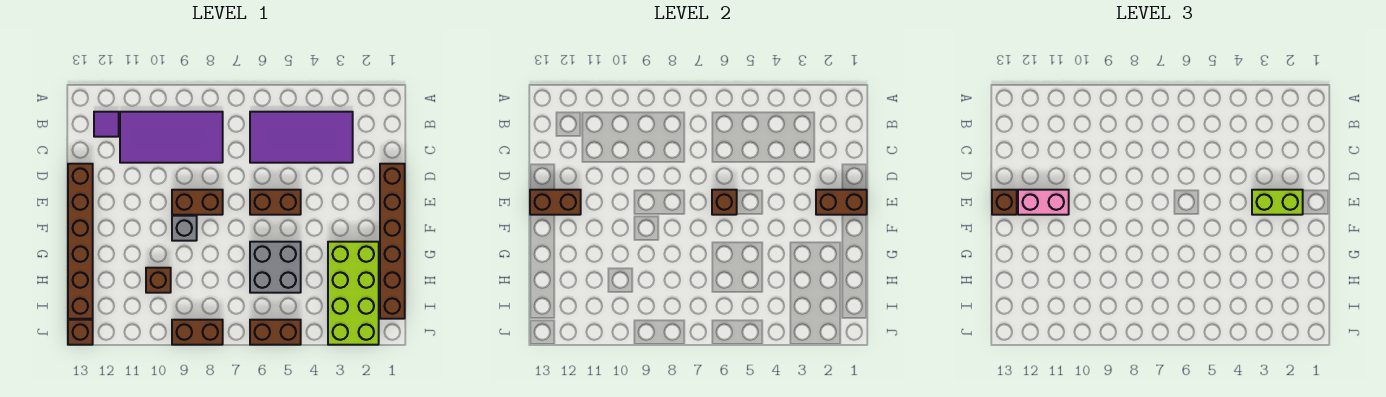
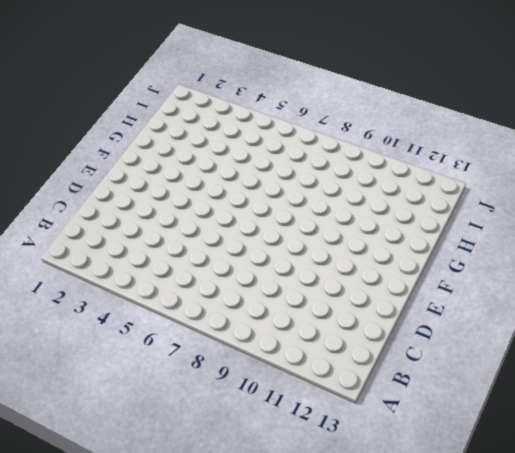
none -> purple tile B3:C6 level 1
none -> purple tile B8:C11 level 1
none -> purple tile B12 level 1

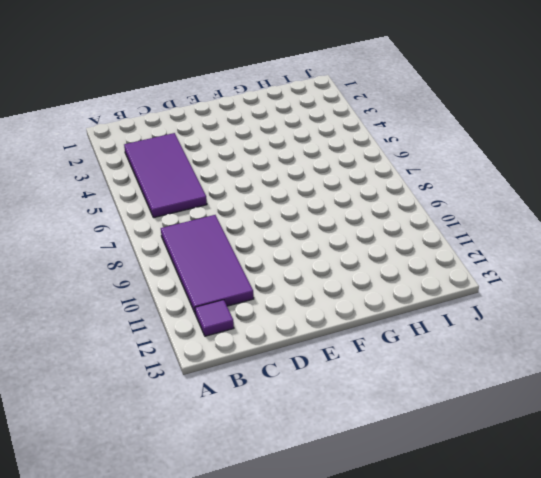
none -> brown brick D1:I1 level 1
none -> brown brick D13:I13 level 1
none -> brown brick E5:E6 level 1

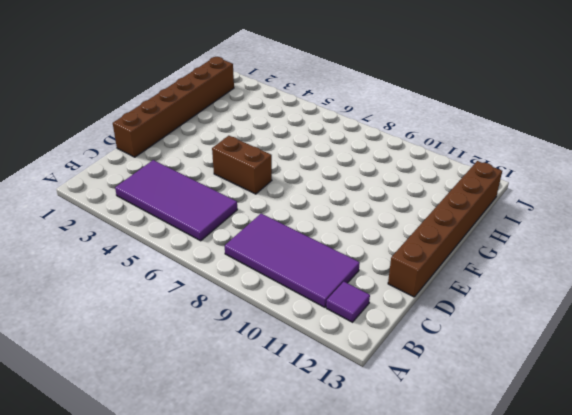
none -> brown brick E8:E9 level 1
none -> grey brick F9 level 1
none -> lime brick G2:J3 level 1

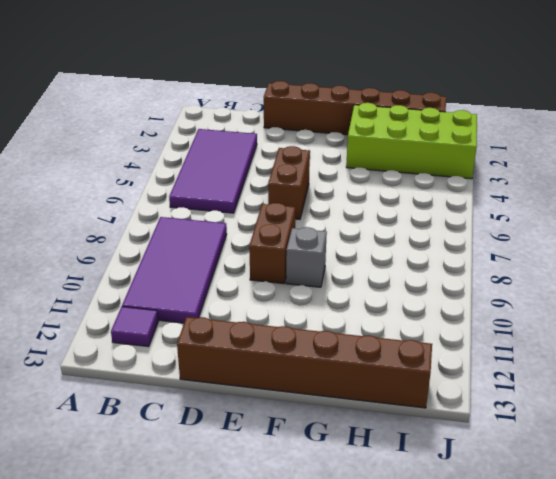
none -> grey brick G5:H6 level 1
none -> brown brick H10 level 1
none -> brown brick J5:J6 level 1

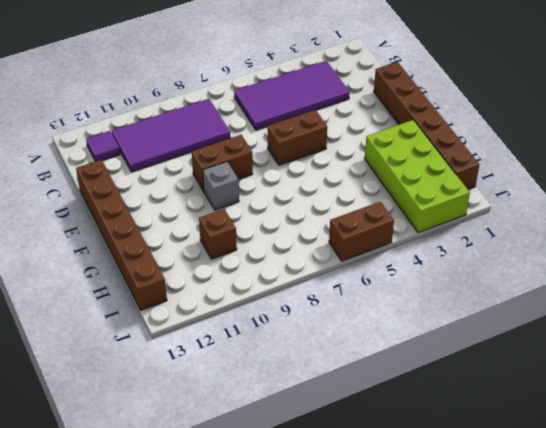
none -> grey brick G5:H6 level 1
none -> brown brick J8:J9 level 1
none -> brown brick J13 level 1

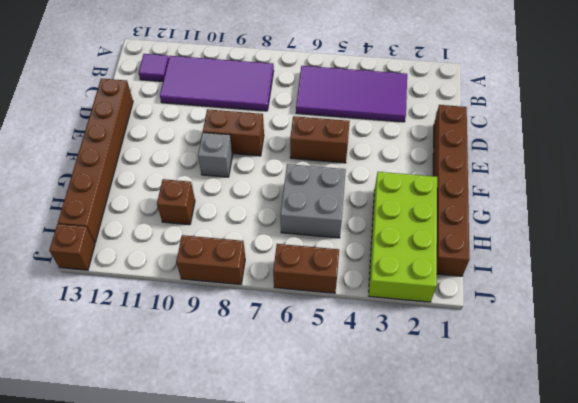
none -> brown brick E1:E2 level 2
none -> brown brick E6 level 2
none -> brown brick E12:E13 level 2

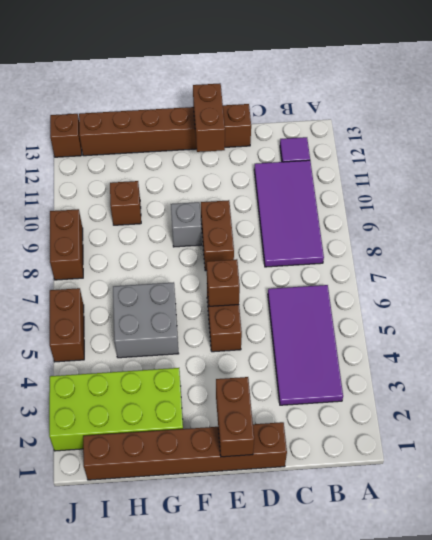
none -> lime brick E2:E3 level 3
none -> pink brick E11:E12 level 3
none -> brown brick E13 level 3

